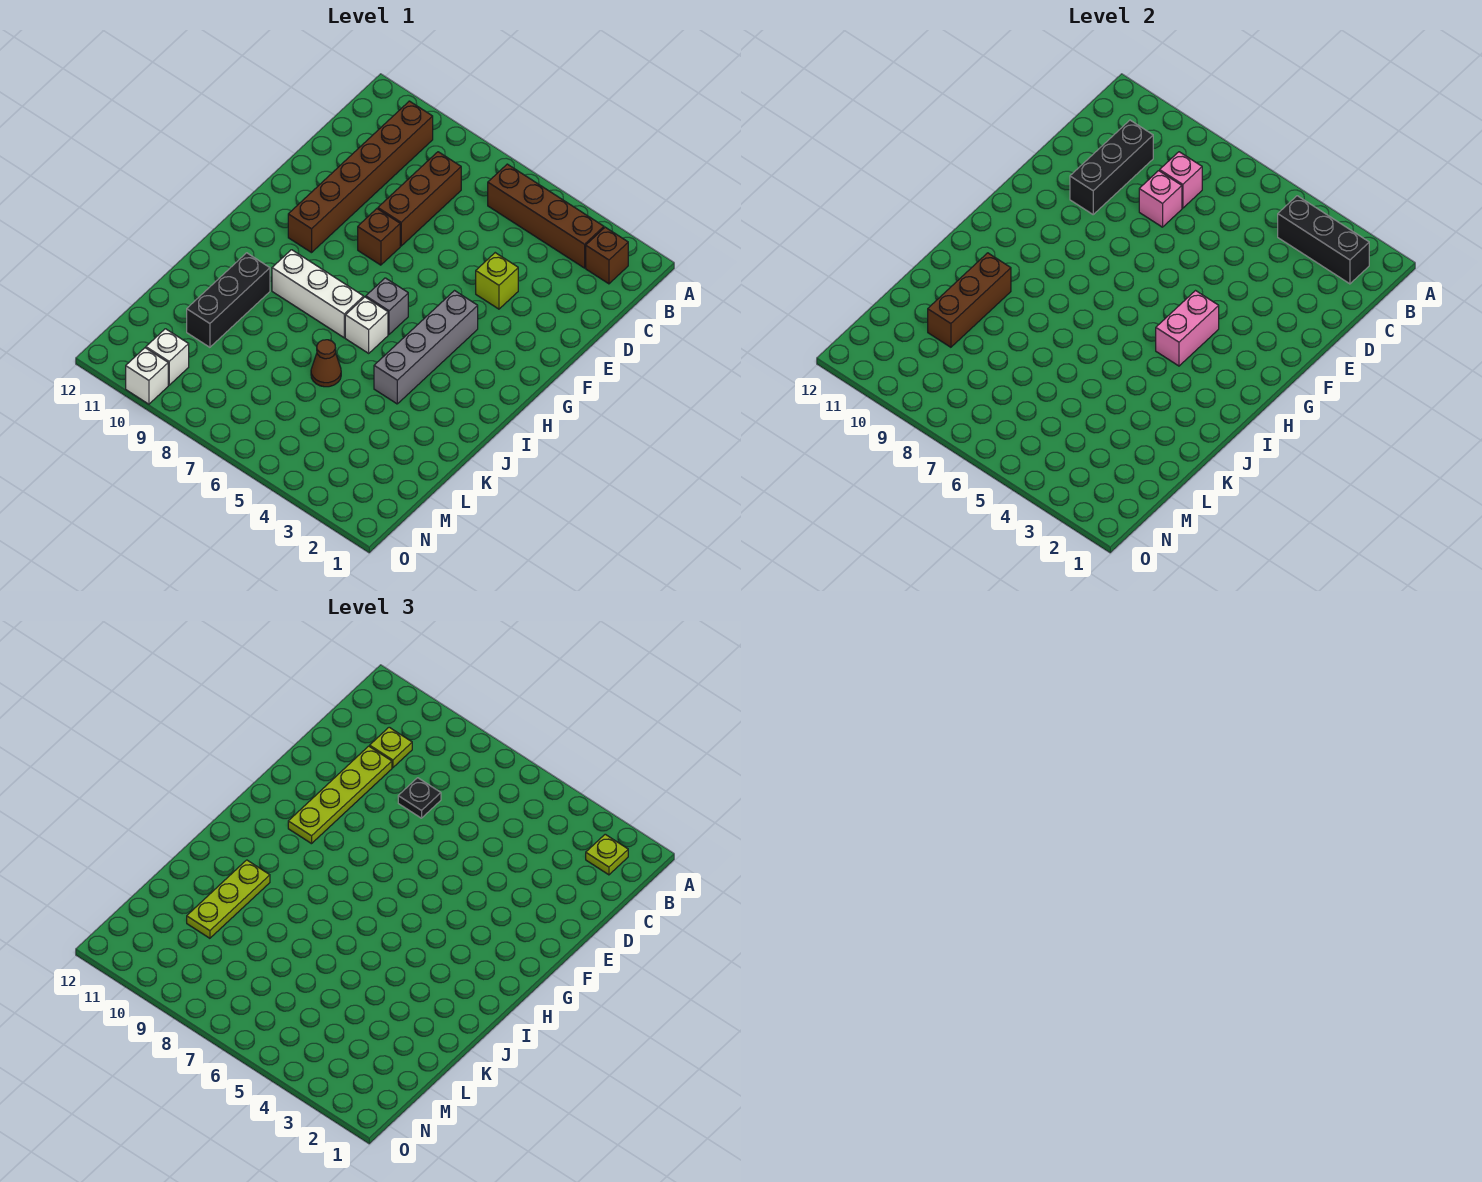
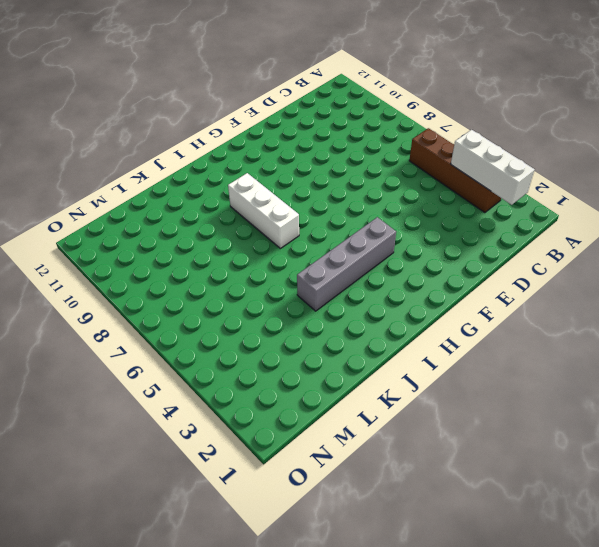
white brick B2:B4 level 2 -> black brick B2:B4 level 2
none -> brown brick B2 level 1
none -> brown brick B10:G10 level 1
none -> brown brick C8:E8 level 1

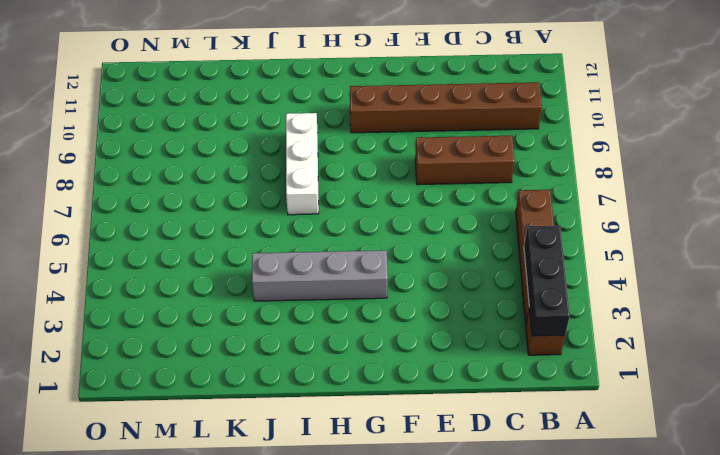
none -> lime brick E4 level 1
none -> brown brick F8 level 1
none -> grey brick H6 level 1

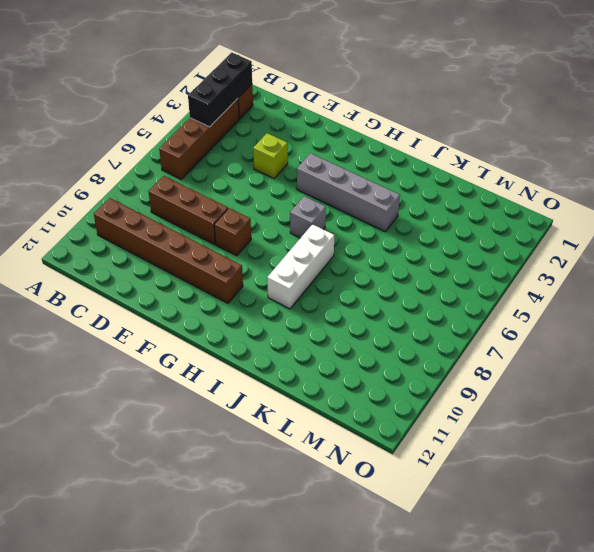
none -> white brick I6 level 1
none -> black brick J10:L10 level 1
none -> brown cone K6 level 1

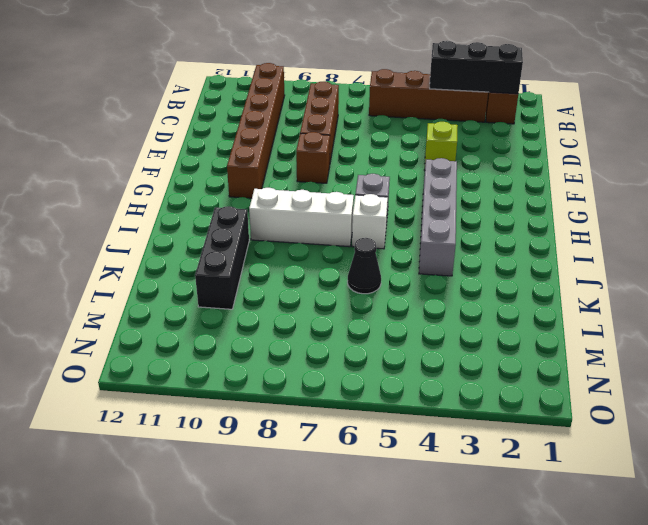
black cone K6 level 1 -> brown cone K6 level 1
none -> white brick N10 level 1
none -> white brick O10 level 1
none -> pink brick C8 level 2

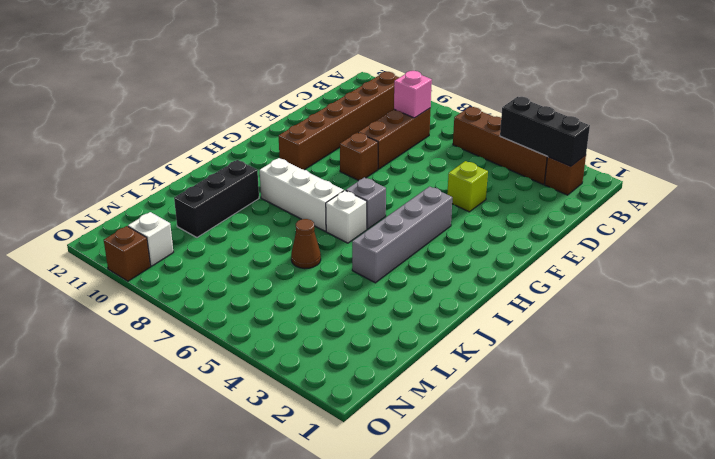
brown brick O10 level 1 -> white brick O10 level 1
none -> black brick C10:E10 level 2
none -> pink brick D8 level 2
none -> pink brick G4:H4 level 2

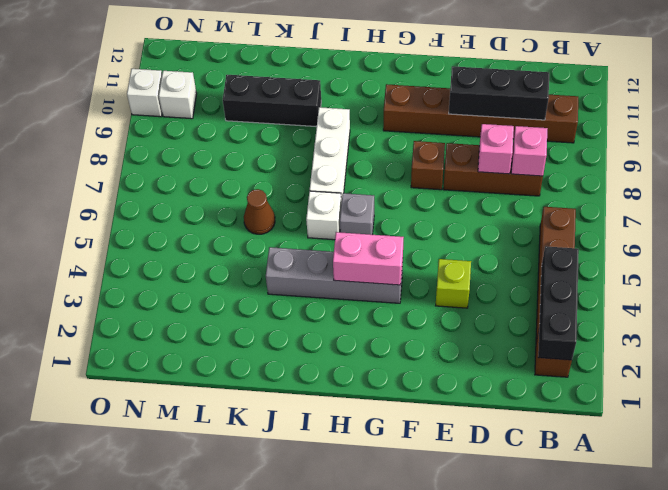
none -> brown brick J10:L10 level 2
none -> lime plate B2 level 3
none -> lime plate C10 level 3

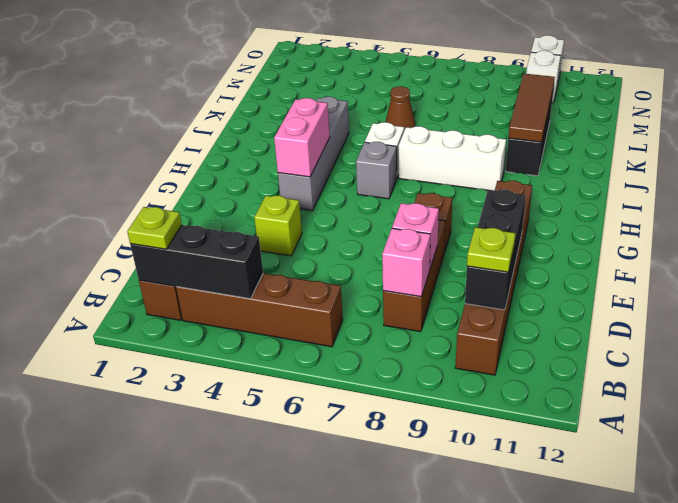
brown tile J10:L10 level 2 -> brown brick J10:L10 level 2
none -> black plate D8 level 3
none -> lime plate D10:G10 level 3
none -> lime plate J10:L10 level 3

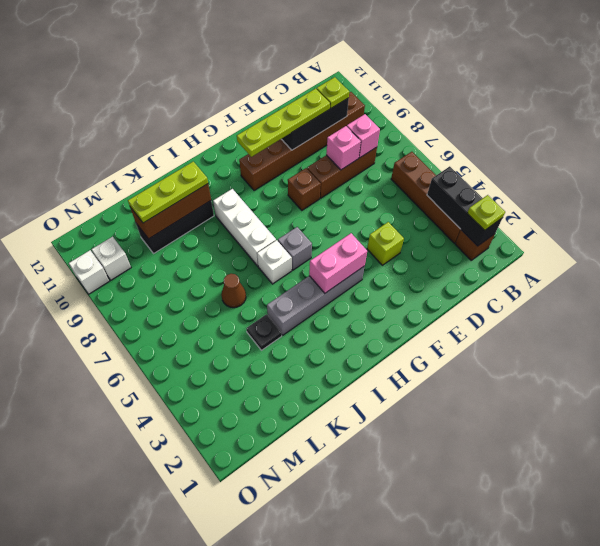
black plate K4 level 1 -> black plate D8 level 3

